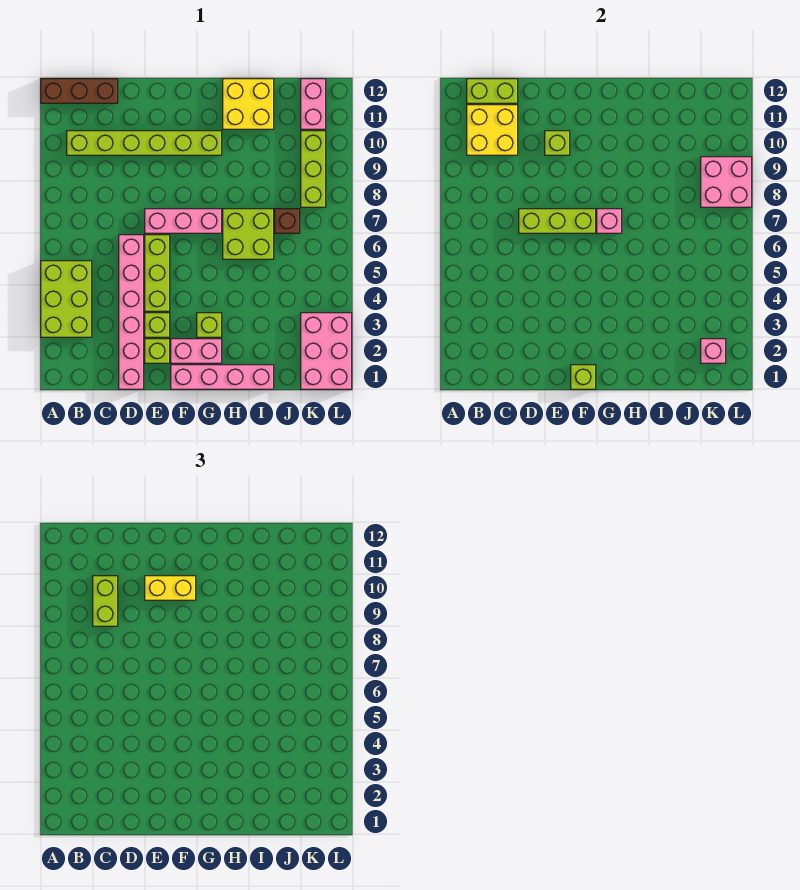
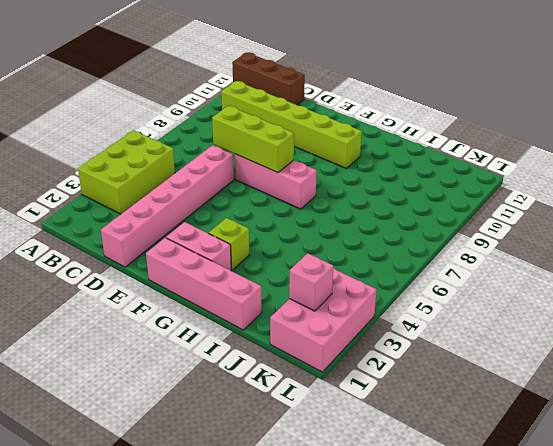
none -> lime brick E2 level 1
none -> lime brick E3 level 1
none -> lime brick E4:E6 level 1

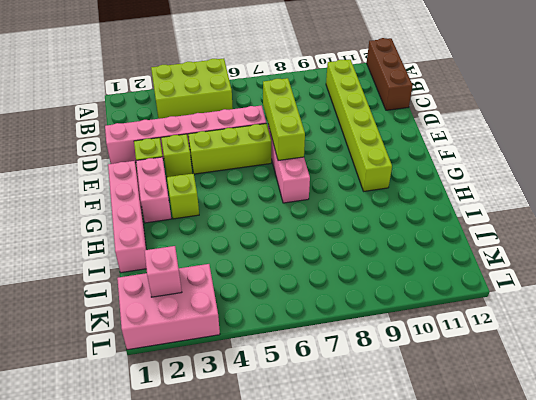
none -> lime brick H6:I7 level 1
none -> yellow brick H11:I12 level 1
none -> brown brick J7 level 1

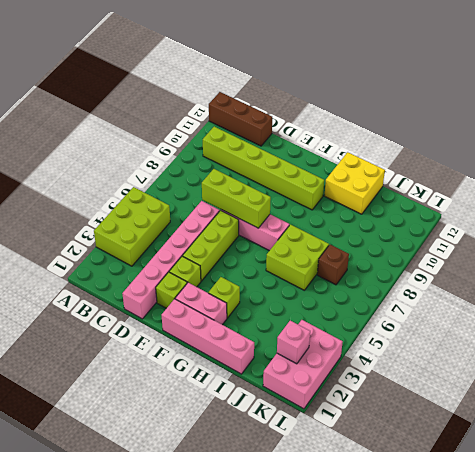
none -> lime brick K8:K10 level 1
none -> pink brick K11:K12 level 1
none -> yellow brick B10:C11 level 2

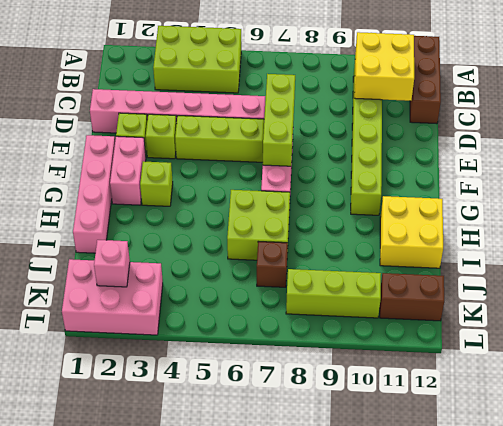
brown brick K11:K12 level 1 -> pink brick K11:K12 level 1
none -> lime brick B12:C12 level 2
none -> lime brick E10 level 2
none -> lime brick F1 level 2

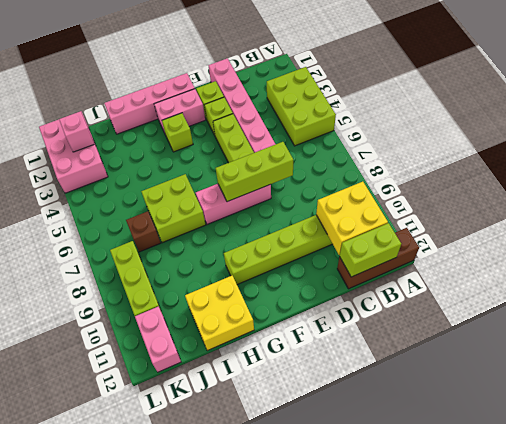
none -> lime brick E10 level 2
none -> lime brick F1 level 2
none -> pink brick G7 level 2

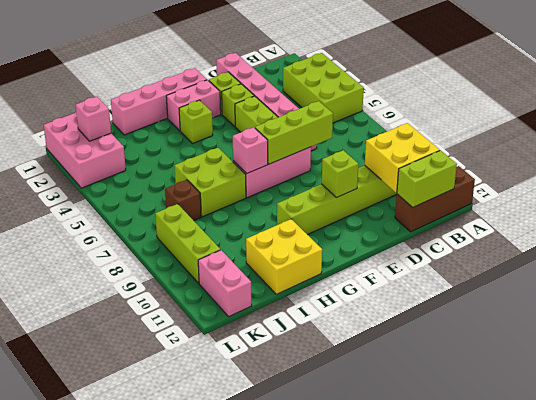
none -> lime brick F1 level 2
none -> pink brick K8:L9 level 2
none -> lime brick C9:C10 level 3

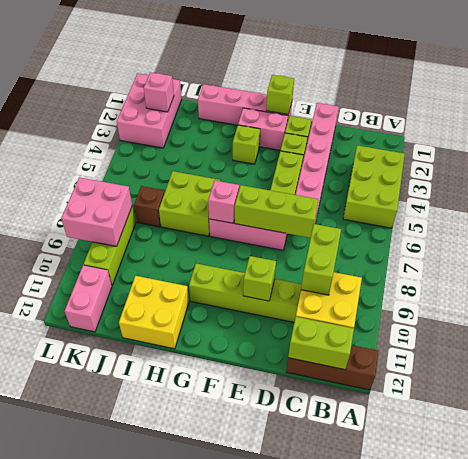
none -> yellow brick E10:F10 level 3

